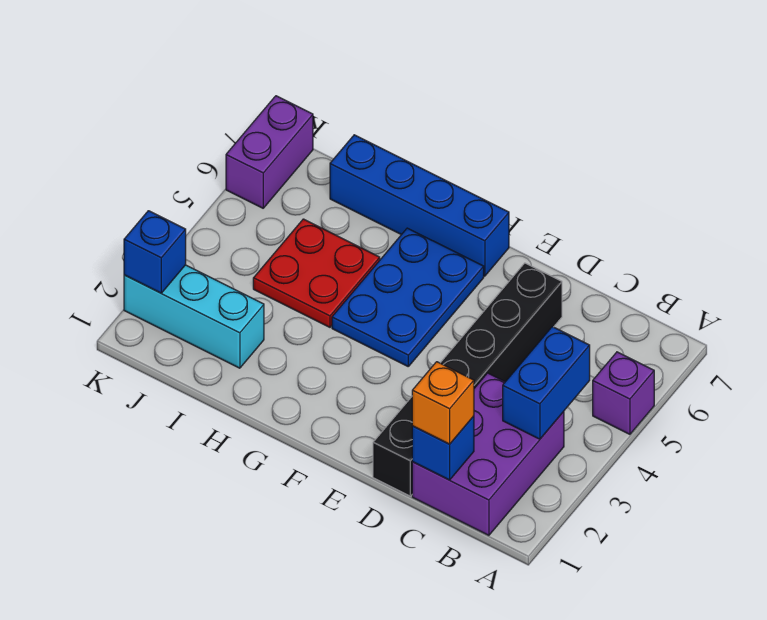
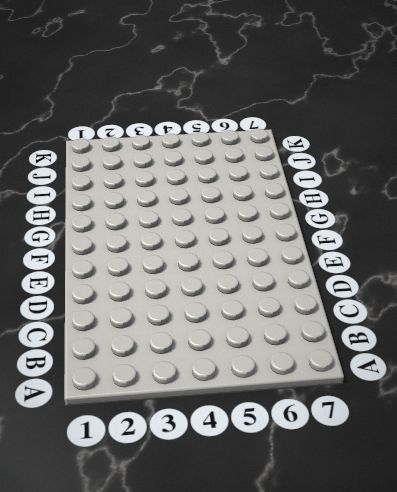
none -> purple brick A5 level 1
none -> purple brick B1:C3 level 1
none -> black brick D1:D6 level 1

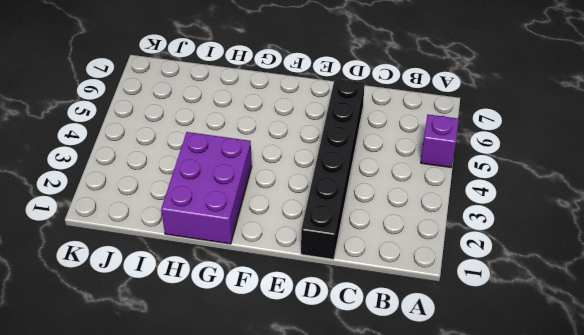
purple brick G1:H3 level 1 -> purple brick B1:C3 level 1
none -> blue plate F4:G6 level 1
none -> blue brick F7:I7 level 1
none -> red plate H4:I5 level 1

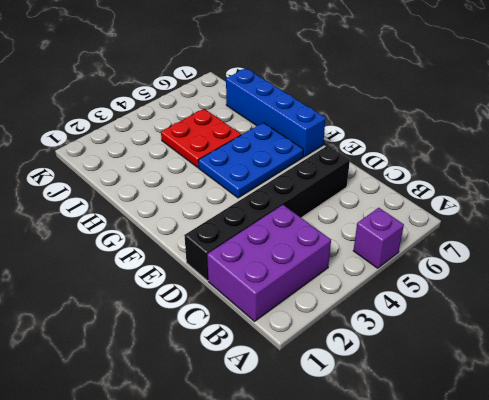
none -> cyan brick I2:K2 level 1
none -> purple brick K6:K7 level 1
none -> blue brick B3:B4 level 2

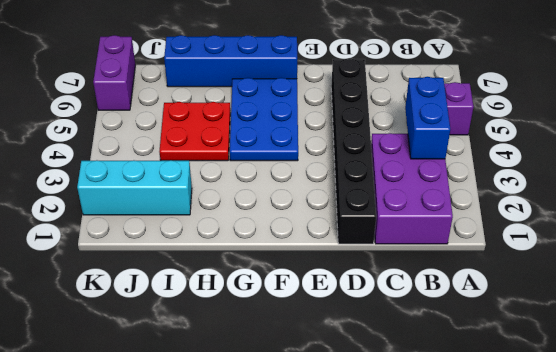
none -> blue brick C1 level 2
none -> blue brick K2 level 2
none -> orange brick C1 level 3

